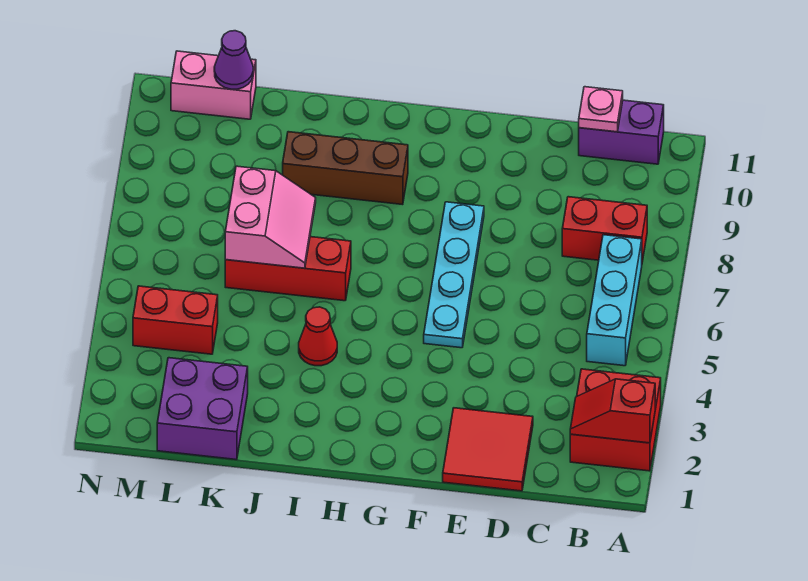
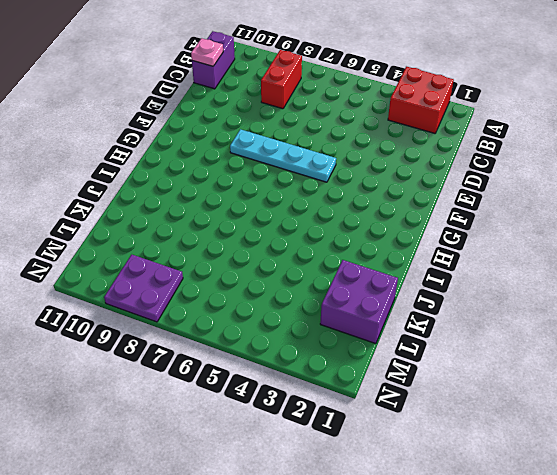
purple plate M8:N9 level 1 -> none
none -> cyan brick B5:B7 level 1
none -> red tile D1:E2 level 1
none -> brown brick H9:J9 level 1

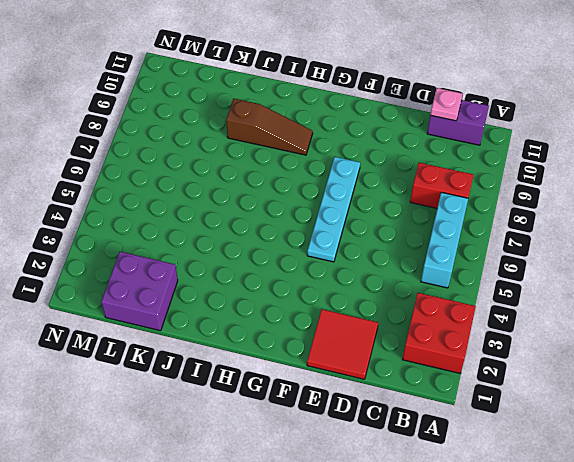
brown slope H9:J9 level 1 top J -> brown brick H9:J9 level 1
none -> red cone I4 level 1
none -> red brick I6:K6 level 1
none -> red brick L4:M4 level 1

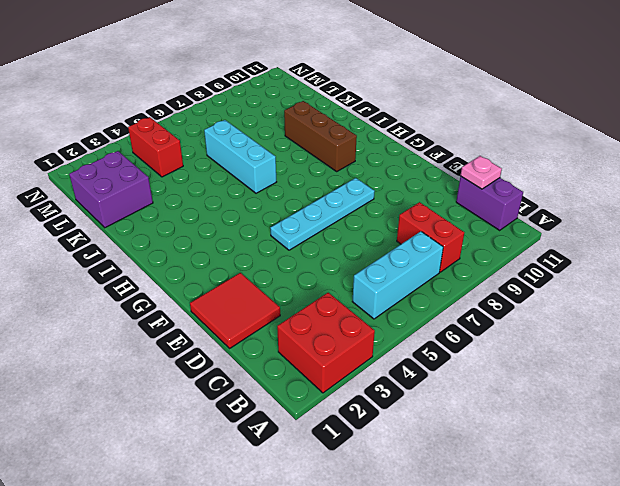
cyan brick I6:K6 level 1 -> red brick I6:K6 level 1
none -> red cone I4 level 1
none -> pink brick L11:M11 level 1
none -> red slope A2:B2 level 2 top A

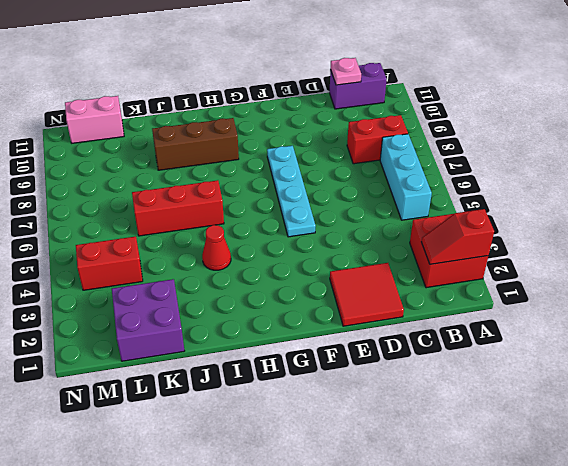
none -> pink slope J6:K7 level 2 top K
none -> purple cone L11 level 2

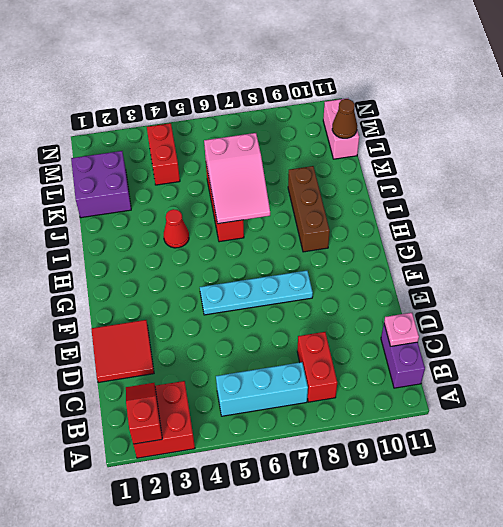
pink slope I6:K7 level 2 top K -> pink slope J6:K7 level 2 top K
brown cone L11 level 2 -> purple cone L11 level 2

